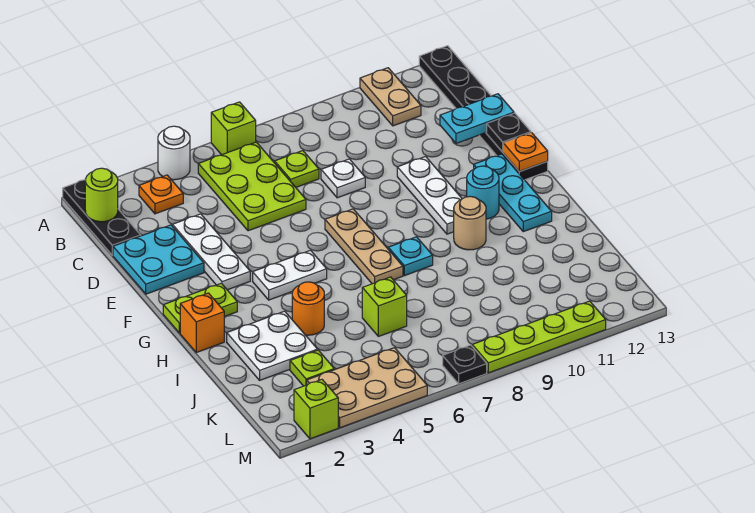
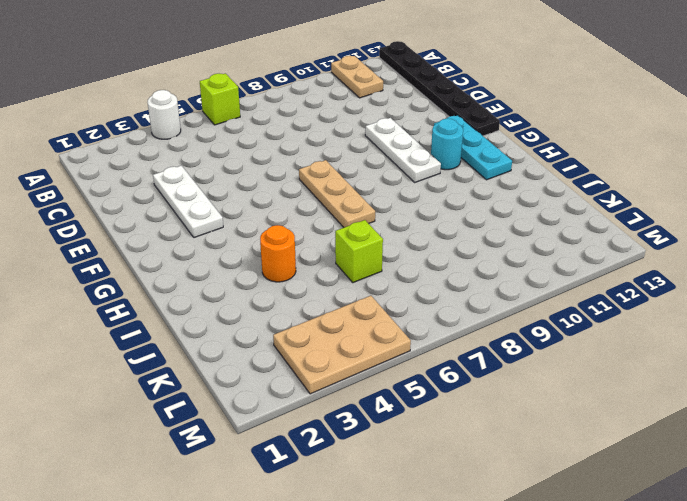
none -> black plate A1:C1 level 1
none -> orange plate B3 level 1
none -> lime plate B5:D6 level 1
none -> lime plate C7 level 1

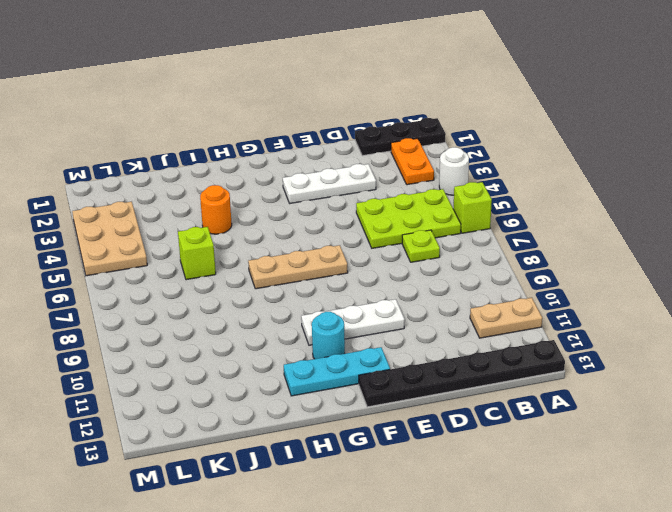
orange plate B2:B3 level 1 -> orange plate B3 level 1
none -> cyan plate D1:E2 level 1
none -> white plate D8 level 1
none -> lime plate G1:G2 level 1
none -> white plate G4:G5 level 1

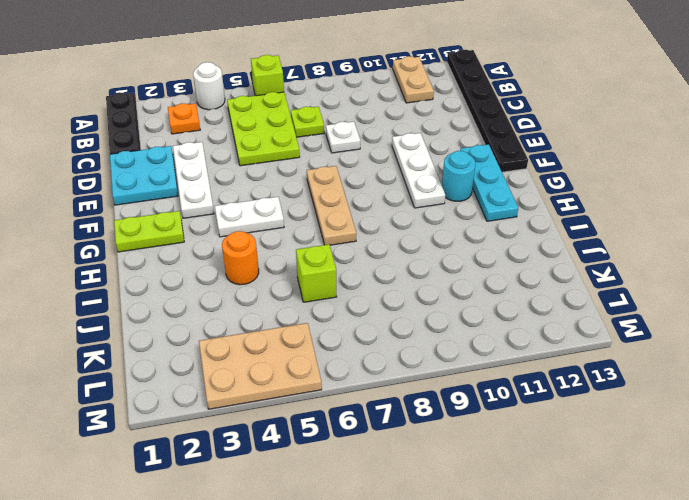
none -> orange brick H1 level 1
none -> cyan plate H8 level 1
none -> tan round brick H10 level 1
none -> white plate I2:J3 level 1

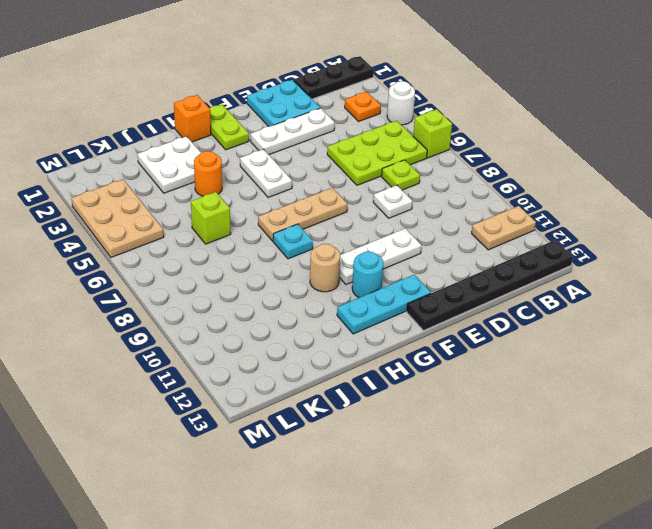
none -> lime plate K3 level 1
none -> lime brick M2 level 1
none -> black plate M7 level 1
none -> lime plate M8:M11 level 1

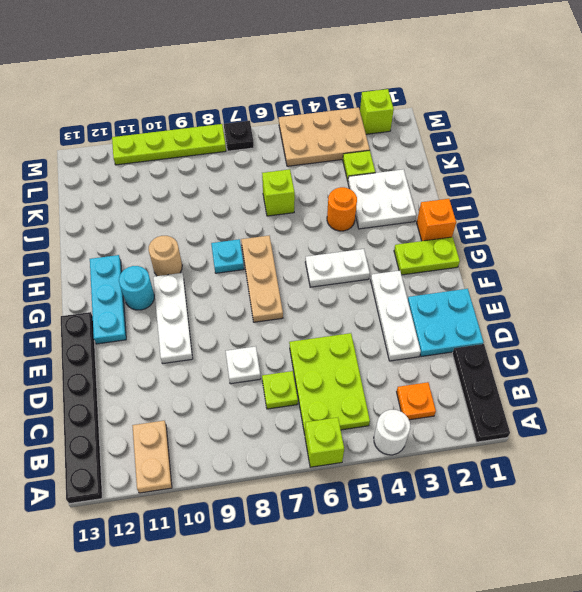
none -> lime round brick B1 level 2
none -> cyan plate D12:D13 level 2
none -> black plate E13 level 2
none -> orange plate F13 level 2

